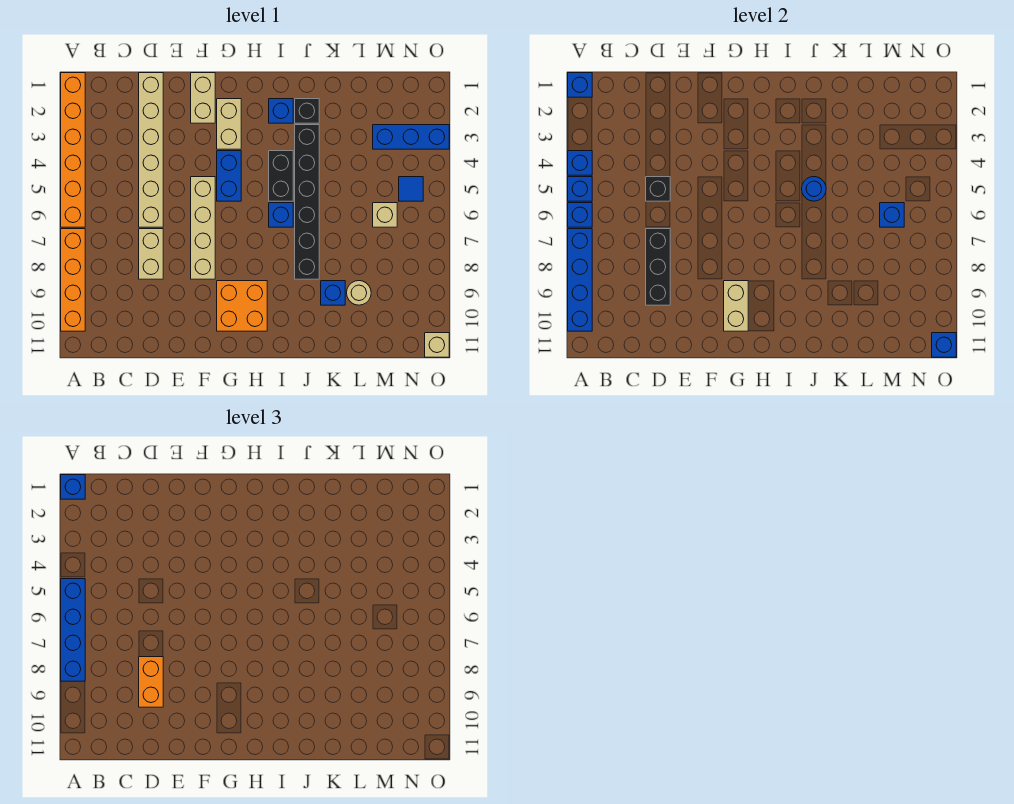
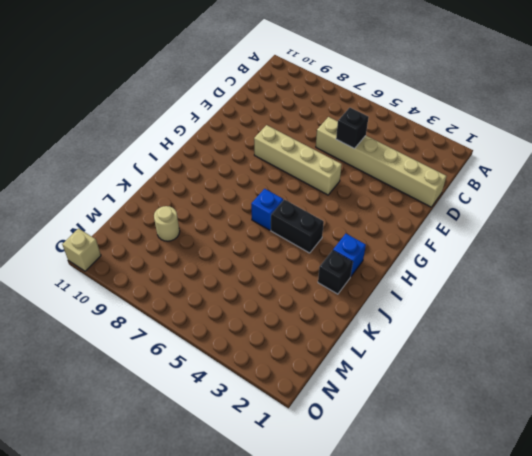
none -> orange brick A1:A6 level 1
none -> orange brick A7:A10 level 1
none -> tan brick D7:D8 level 1
none -> tan brick F1:F2 level 1

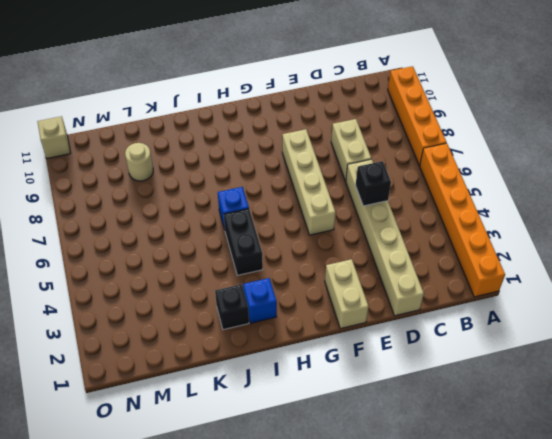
none -> tan brick G2:G3 level 1
none -> blue brick G4:G5 level 1
none -> orange brick G9:H10 level 1
none -> black brick J3:J8 level 1

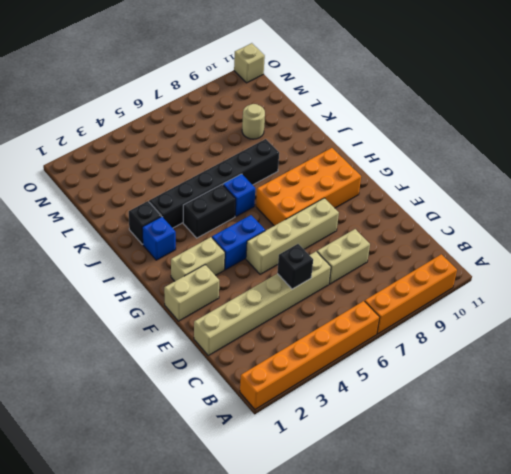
orange brick G7:H10 level 1 -> orange brick G9:H10 level 1
none -> blue brick K9 level 1
none -> blue brick M3:O3 level 1
none -> tan brick M6 level 1
none -> blue tile N5 level 1

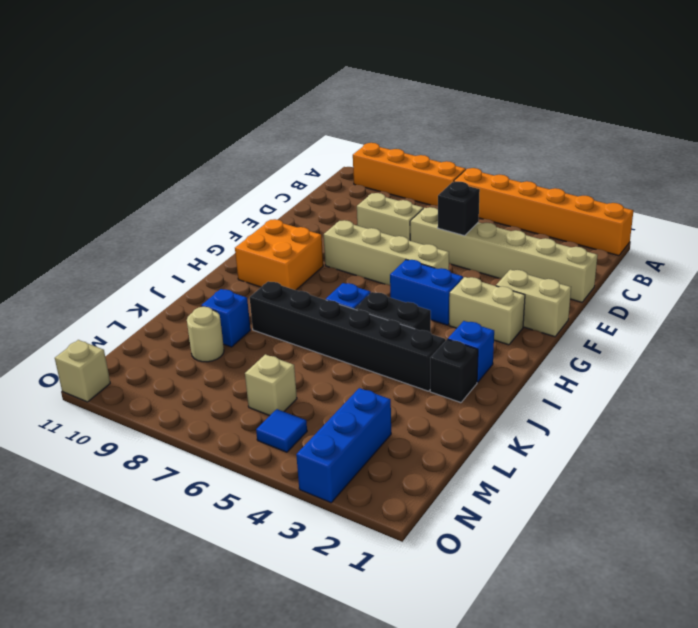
none -> blue brick A1 level 2
none -> blue brick A4 level 2
none -> blue brick A5 level 2
none -> blue brick A6 level 2

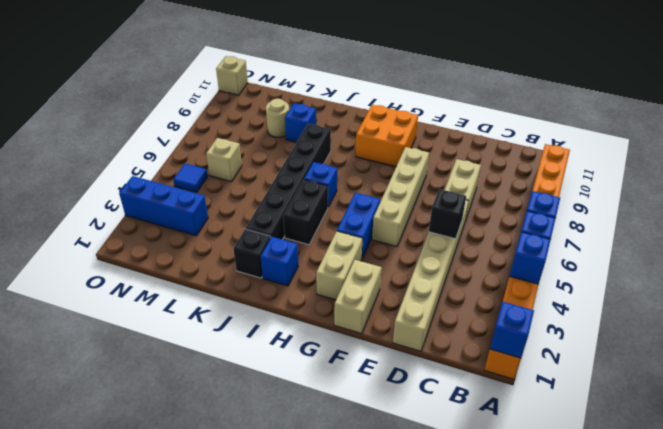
none -> blue brick A7:A10 level 2
none -> black brick D7:D9 level 2
none -> tan brick G9:G10 level 2
none -> blue round brick J5 level 2

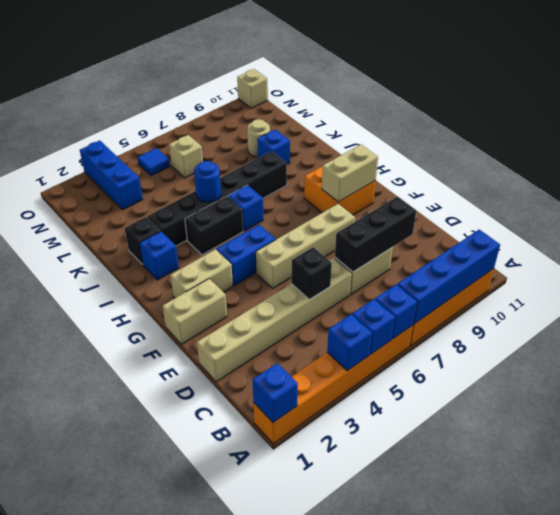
none -> blue brick M6 level 2
none -> blue brick O11 level 2
none -> blue brick A1 level 3
none -> blue brick A5:A8 level 3

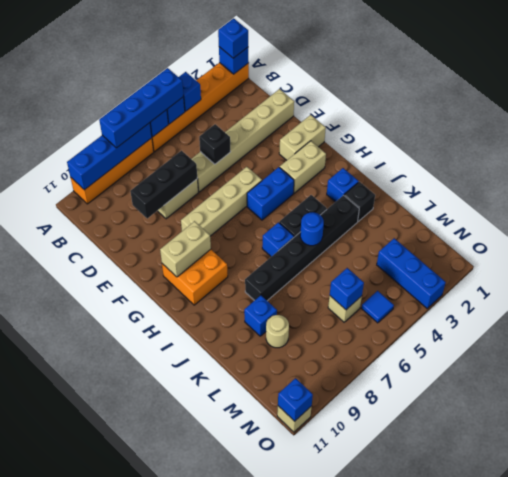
none -> orange brick D8:D9 level 3

